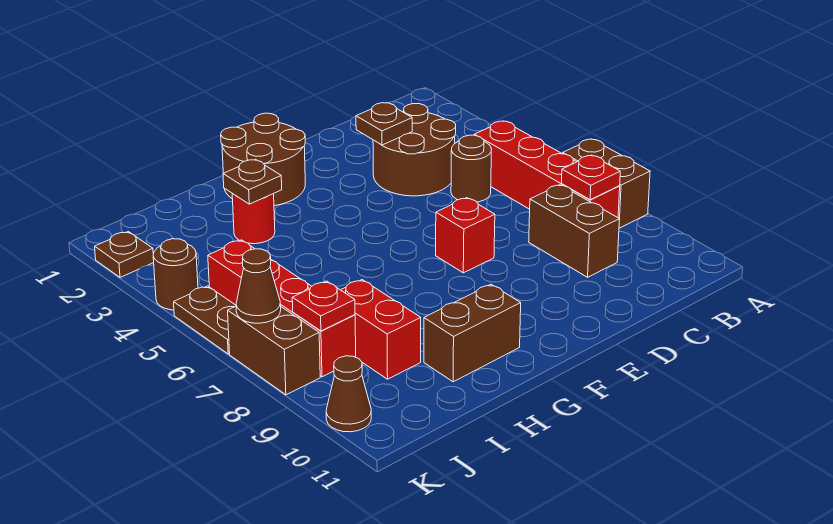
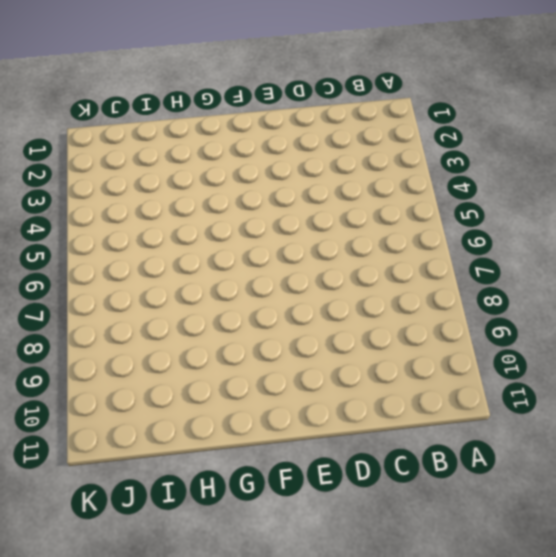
none -> brown brick A7:A8 level 1
none -> red brick B5:B8 level 1
none -> brown round brick C3:D4 level 1

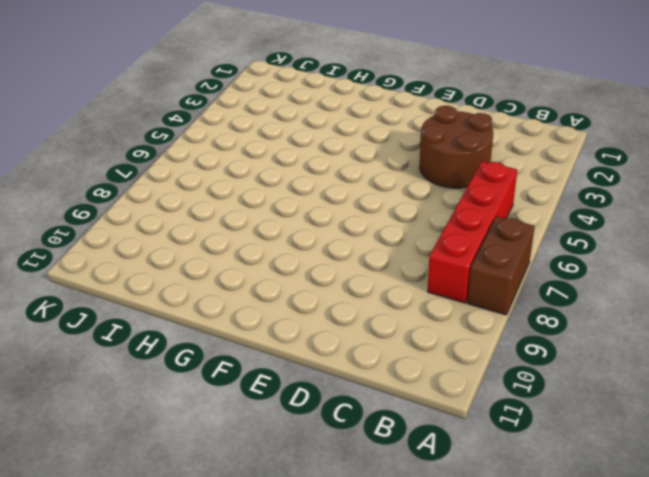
none -> brown round brick C5 level 1
none -> brown brick C8:C9 level 1
none -> red brick E7 level 1

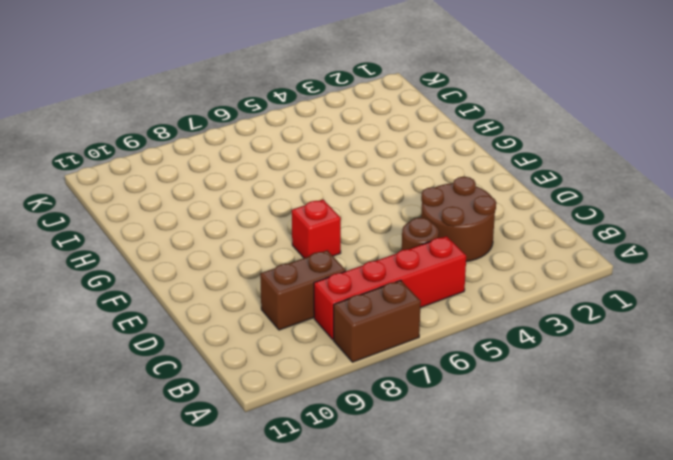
none -> brown round brick F1:G2 level 1
none -> brown brick G10:H10 level 1
none -> red round brick H3 level 1

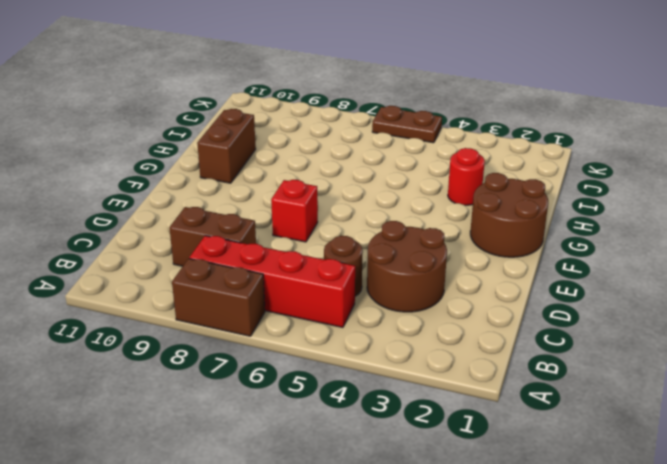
none -> red brick I8:I9 level 1
none -> red brick J5:J8 level 1
none -> brown plate K2 level 1

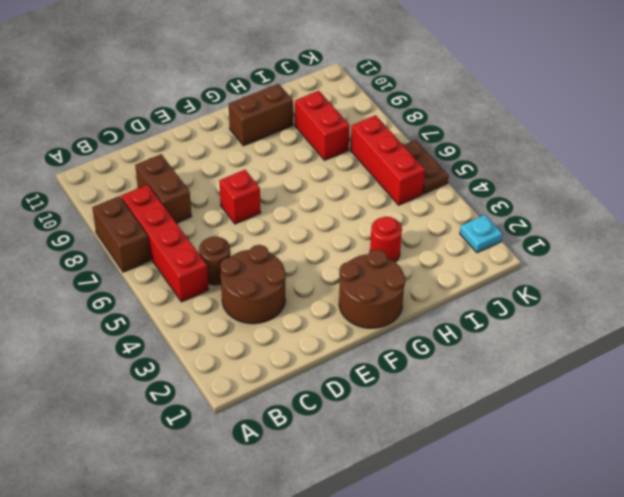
red brick J5:J7 level 1 -> red brick J5:J8 level 1
cyan plate K2 level 1 -> brown plate K2 level 1
none -> brown round brick K4 level 1
none -> brown brick K7:K8 level 1
none -> brown cone K10 level 1

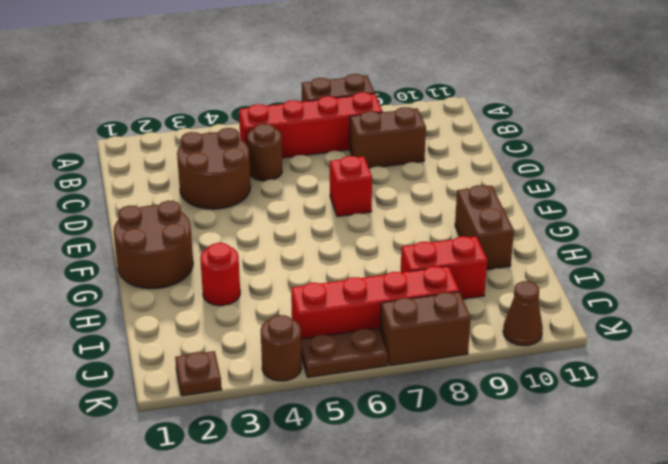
none -> red plate B8 level 2
none -> brown plate D3 level 2
none -> brown plate H3 level 2

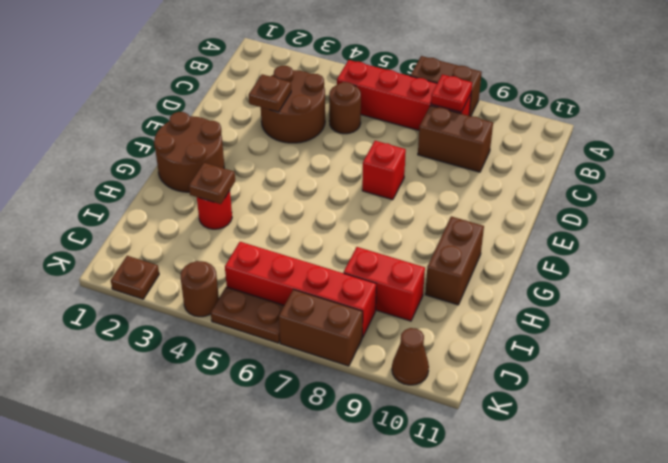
none -> red plate J8 level 2
none -> brown cone K7 level 2

